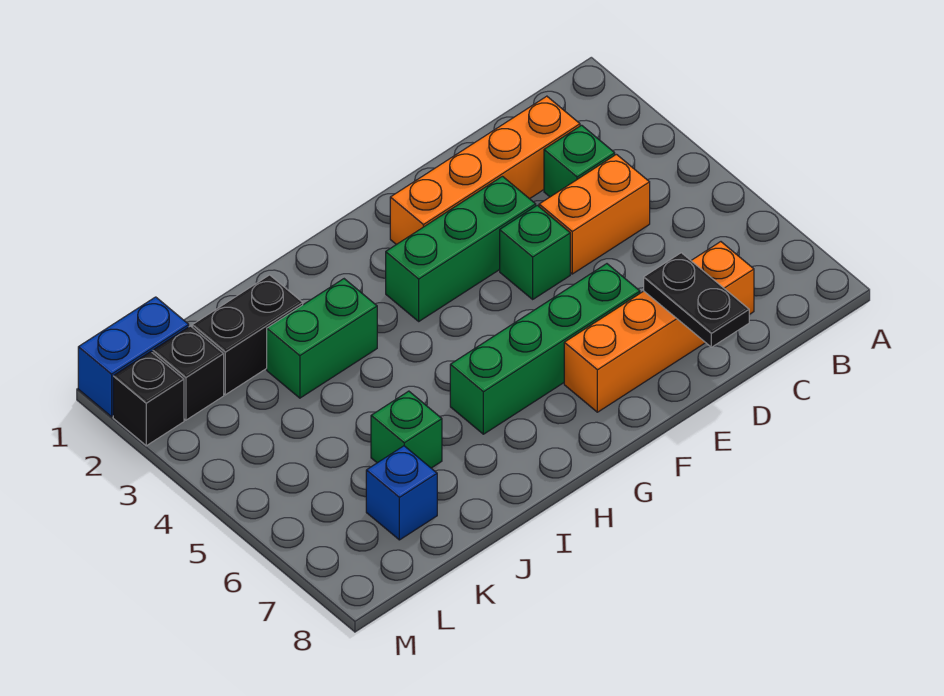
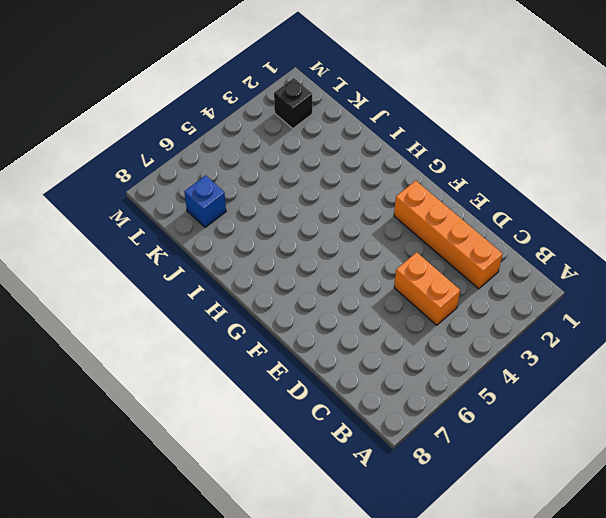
none -> green brick C3 level 1
none -> orange brick C7:F7 level 1
none -> green brick E3:G3 level 1

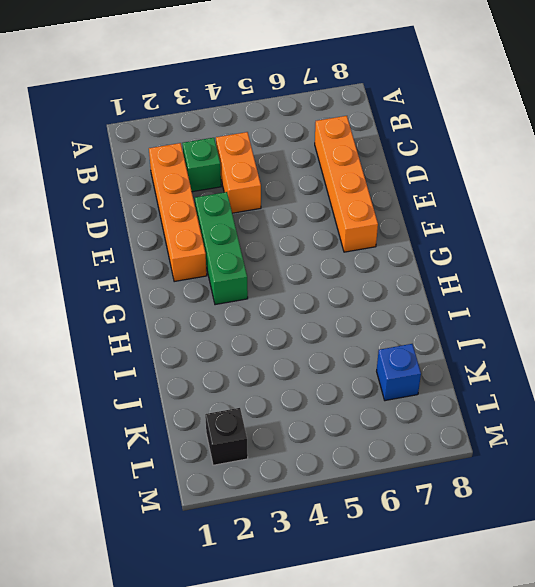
none -> green brick E4 level 1
none -> green brick E6:H6 level 1
none -> green brick I3:J3 level 1

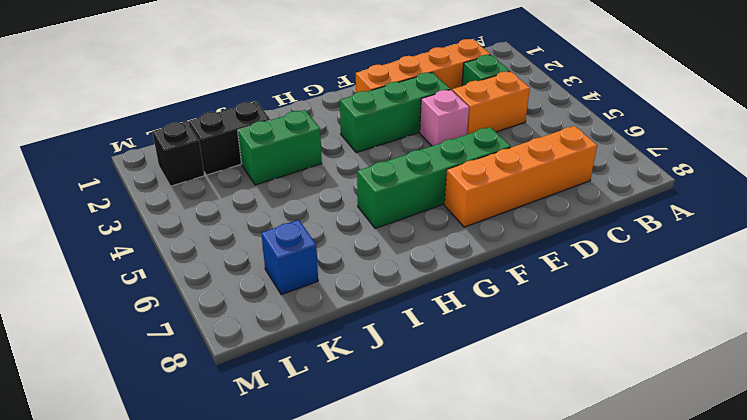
pink brick E4 level 1 -> green brick E4 level 1
none -> green brick J6 level 1
none -> blue brick L1:M1 level 1
none -> black brick M2 level 1

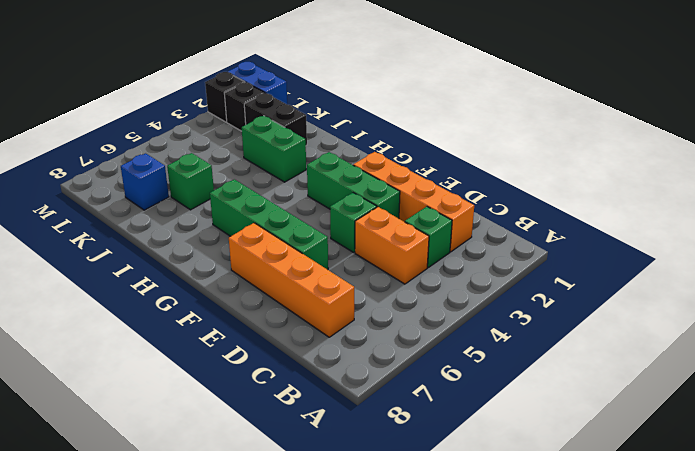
none -> black plate D7:D8 level 2

